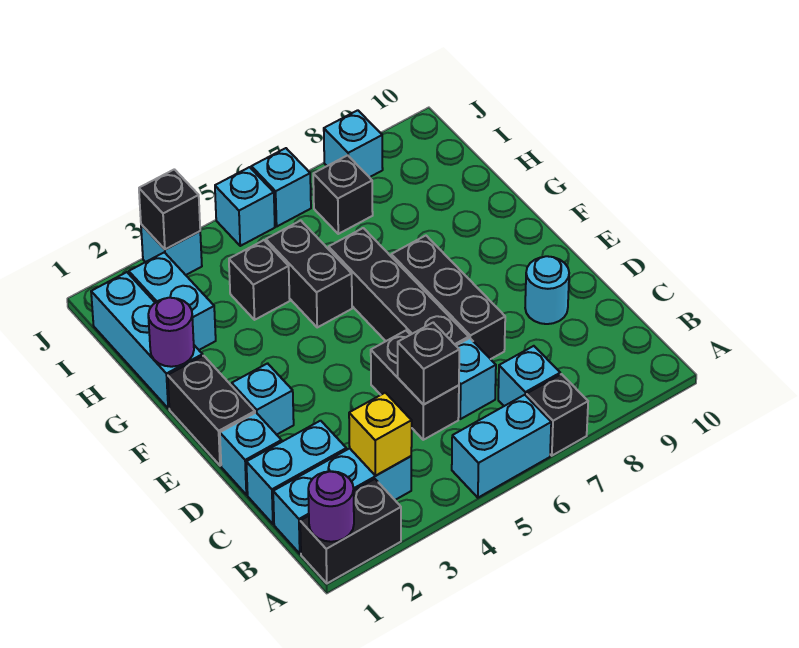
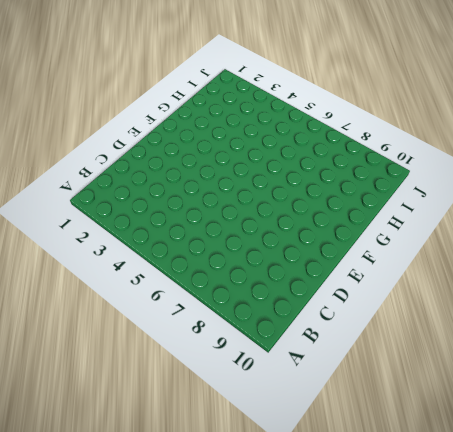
none -> black brick A1:A2 level 1
none -> cyan brick A5:A6 level 1
none -> black brick A7 level 1

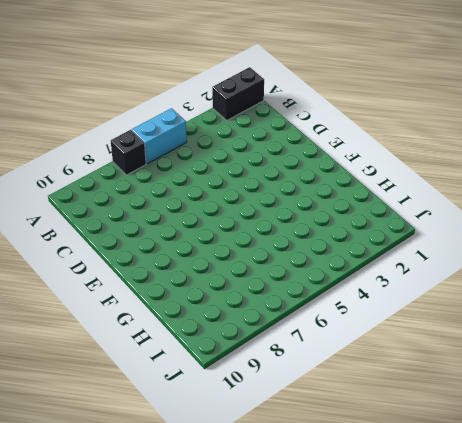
none -> cyan brick B1:B3 level 1
none -> cyan brick B7 level 1
none -> cyan brick C1:C2 level 1

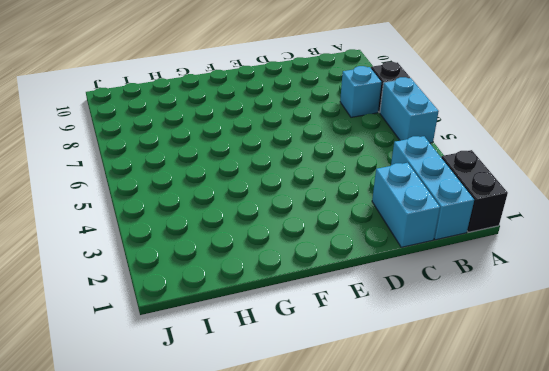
none -> black brick C5:D5 level 1
none -> cyan brick C6 level 1
none -> cyan brick D1 level 1

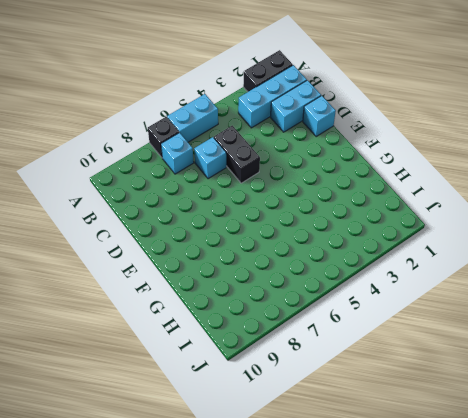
none -> black brick D6:G6 level 1
none -> black brick D7:F7 level 1
none -> cyan round brick D9 level 1

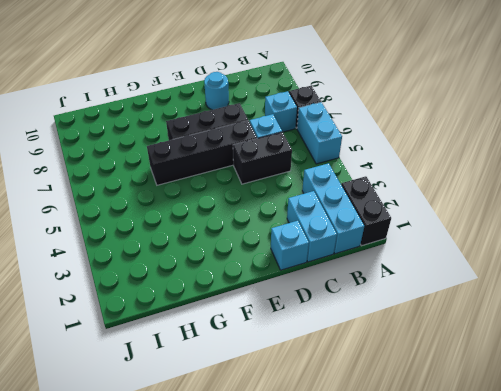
none -> black brick E1:F1 level 1
none -> cyan brick E2 level 1
none -> cyan brick G1:I1 level 1

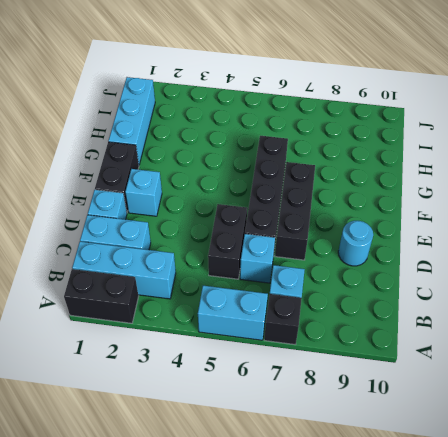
none -> black brick G5:H5 level 1
none -> cyan brick H2:I2 level 1
none -> black brick H4 level 1

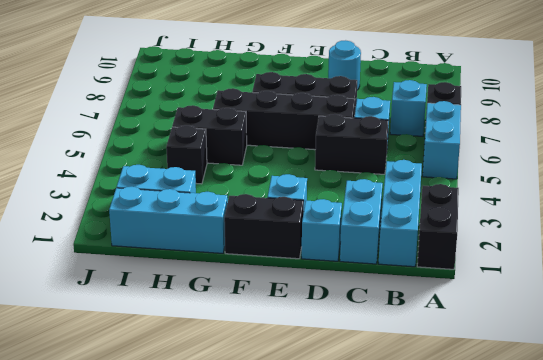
none -> black brick I7 level 1
none -> cyan brick J3 level 1
none -> cyan brick J5 level 1

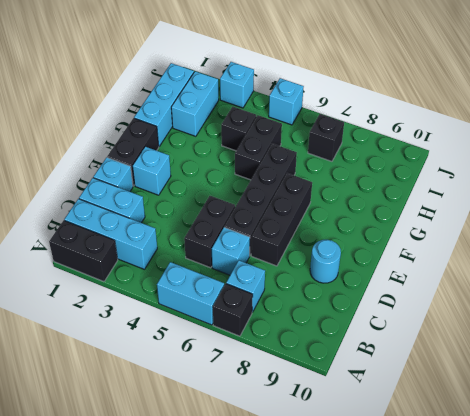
none -> cyan brick J6 level 1
none -> cyan brick J8 level 1
none -> purple round brick A1 level 2

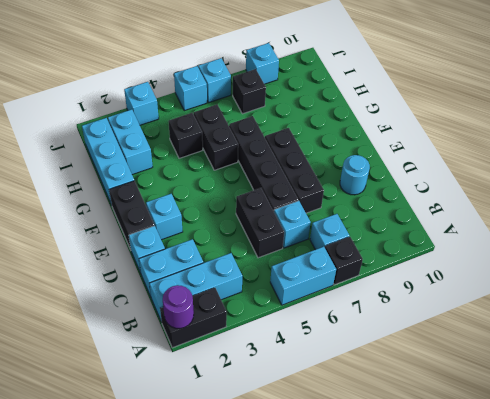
none -> yellow brick B3 level 2
none -> black brick C5 level 2
none -> purple round brick G1 level 2

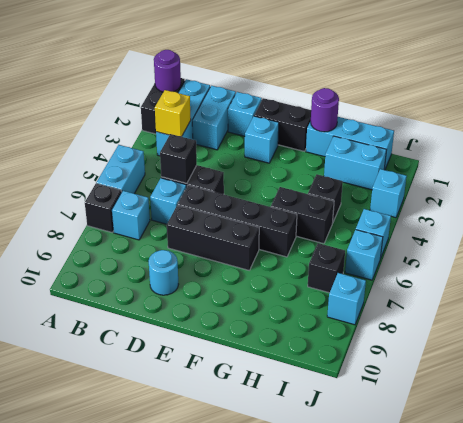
none -> black brick J3 level 2

